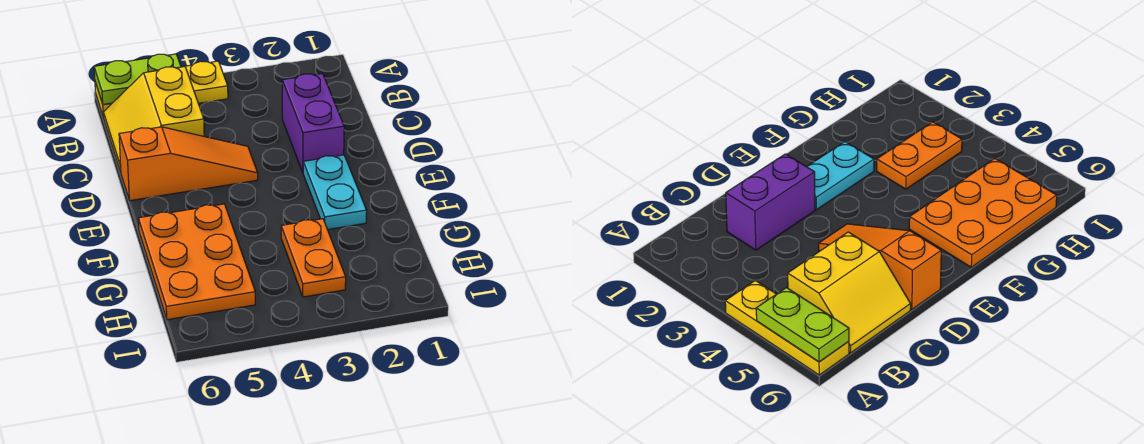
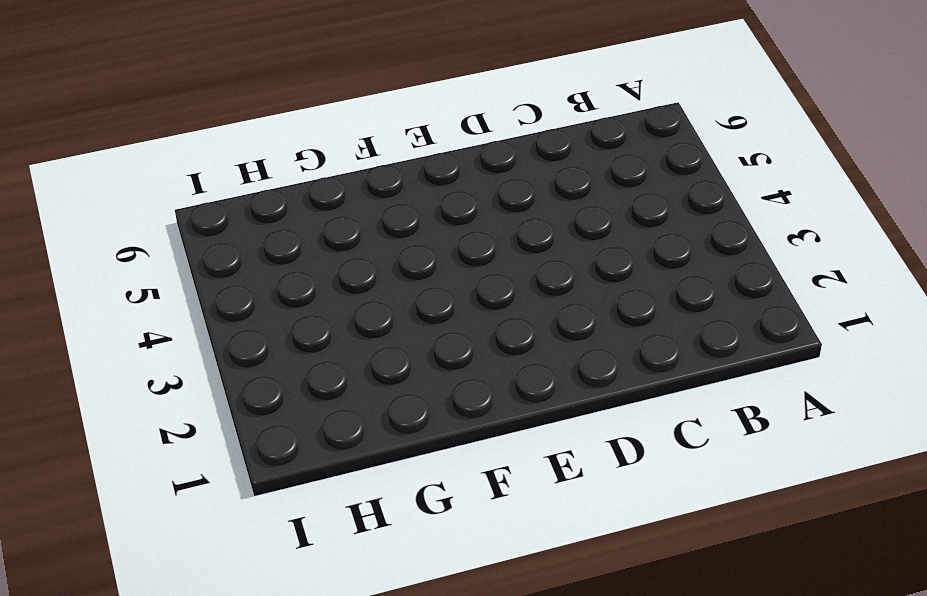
none -> yellow plate A4:A6 level 1
none -> yellow slope B5:C6 level 1 top 5

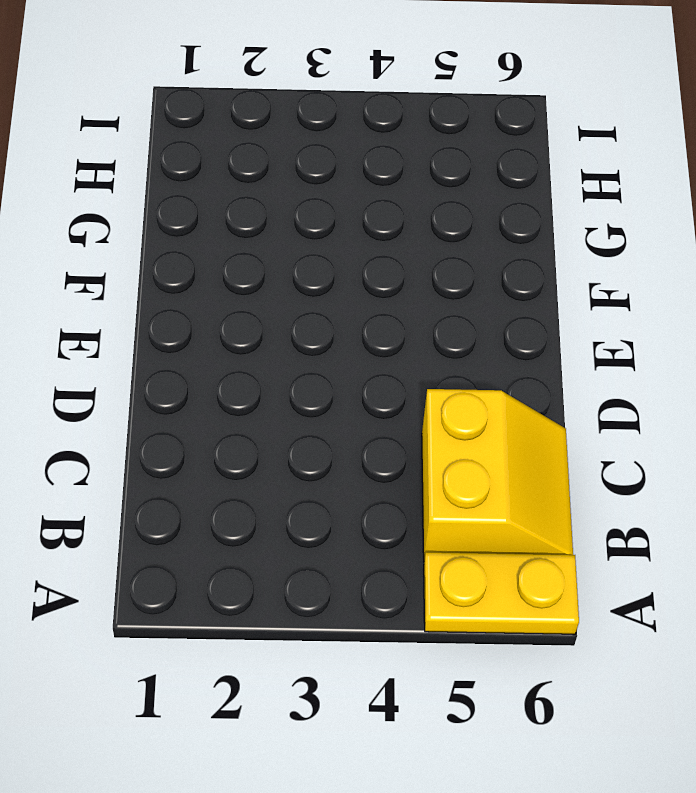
yellow plate A5:A6 level 1 -> yellow plate A4:A6 level 1
none -> purple brick C2:D2 level 1
none -> orange slope D4:D6 level 1 top 6

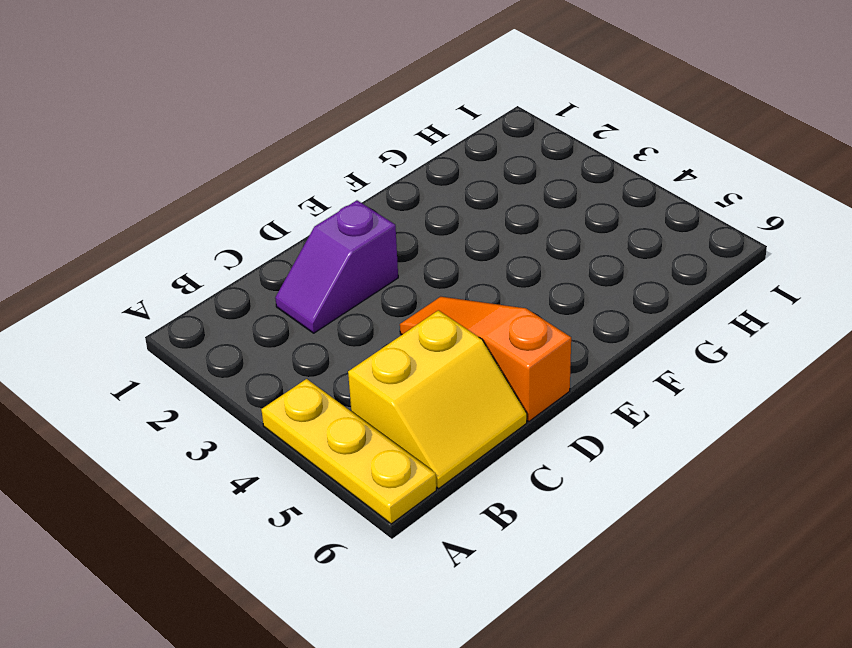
purple slope C2:D2 level 1 top D -> purple brick C2:D2 level 1
none -> cyan plate E2:F2 level 1
none -> orange plate F5:H6 level 1

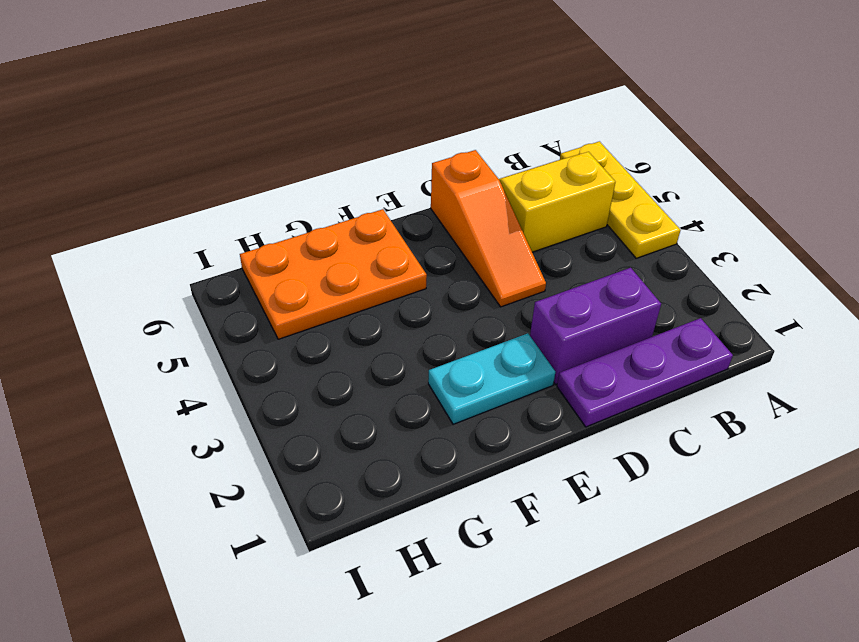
purple plate B1:D1 level 1 -> none
none -> orange plate G3:H3 level 1
none -> lime plate A5:A6 level 2

